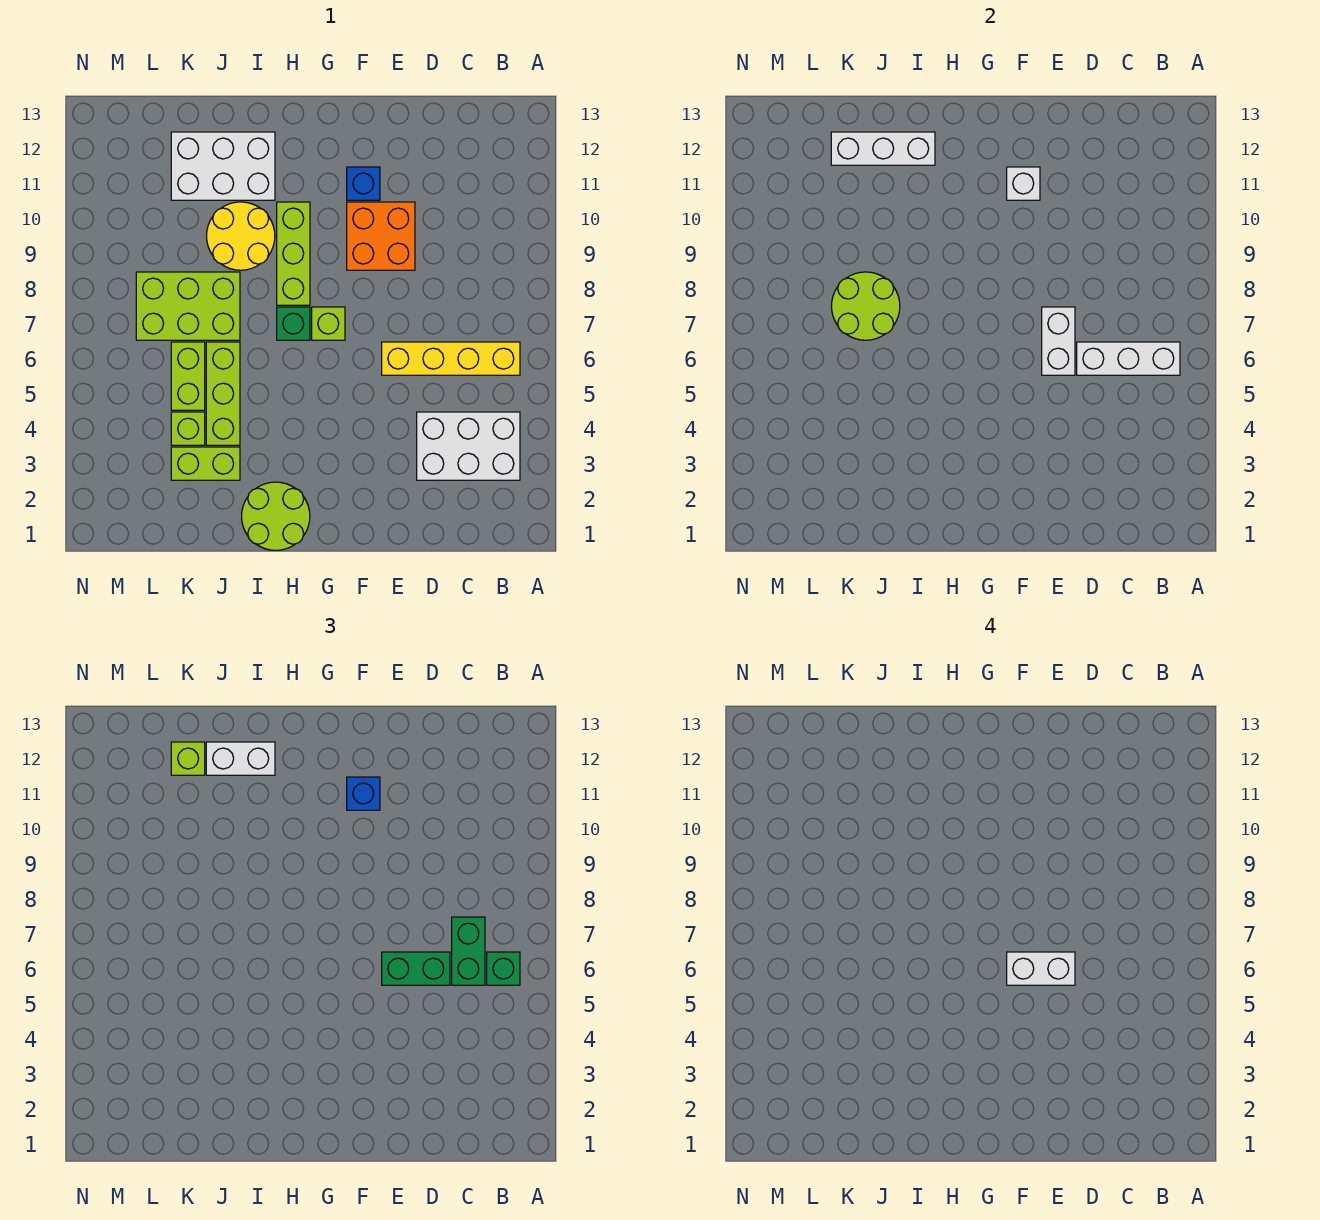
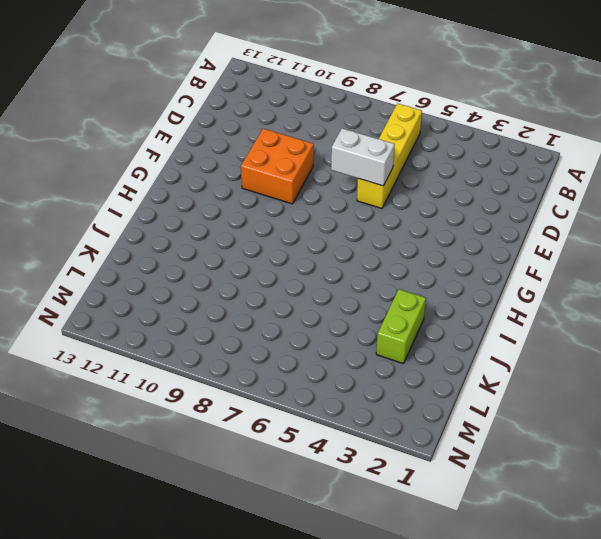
none -> white brick B3:D4 level 1
none -> blue brick F11 level 1
none -> lime brick G7 level 1

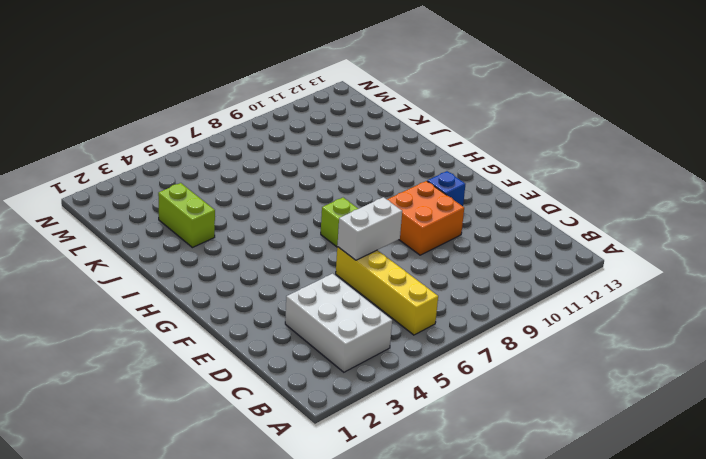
none -> lime round brick H1:I2 level 1
none -> green brick H7 level 1
none -> lime brick H8:H10 level 1

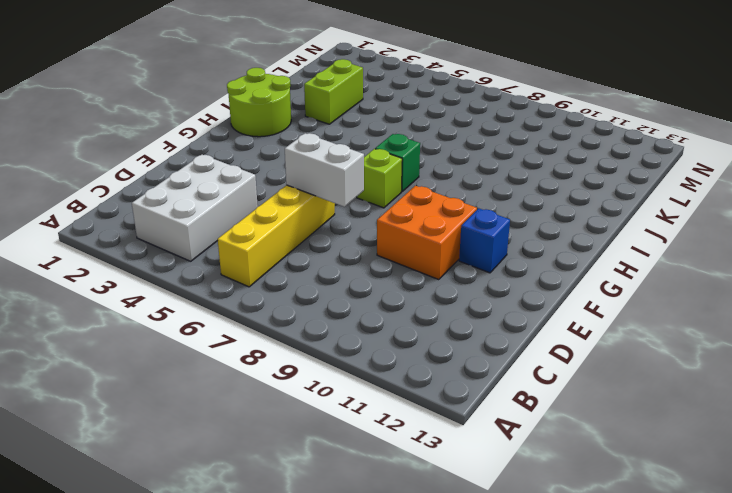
none -> lime brick H8:H10 level 1
none -> yellow round brick I9:J10 level 1
none -> white brick I11:K12 level 1

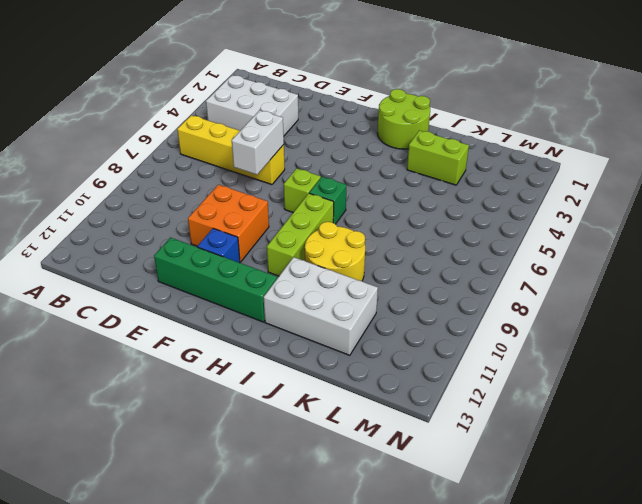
green brick E12:H12 level 1 -> none
none -> lime brick J4:J6 level 1
none -> lime brick J7:L8 level 1
none -> lime brick K4 level 1

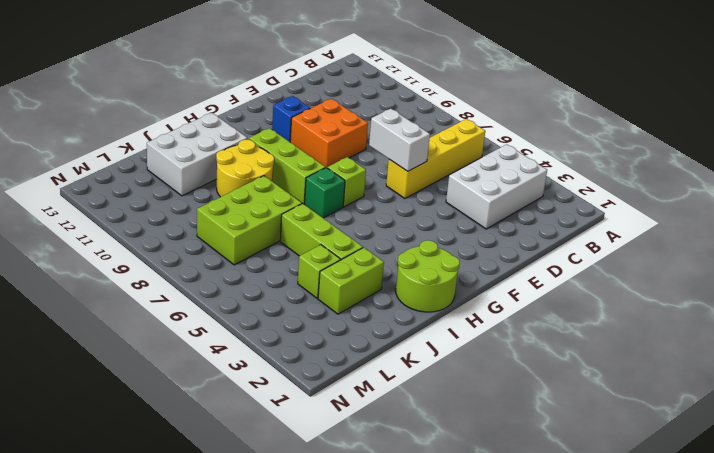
none -> lime brick K5:K6 level 1
none -> white brick B6:D6 level 2
none -> white brick F11 level 2

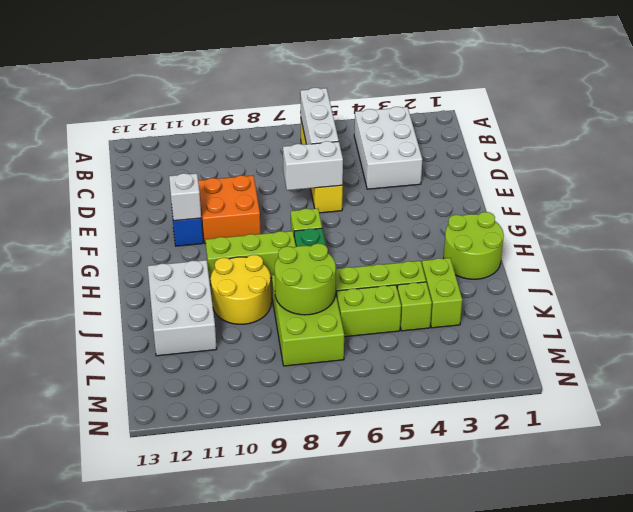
none -> white brick I12:K12 level 2
none -> green brick B6 level 3
none -> green brick C6:C7 level 3

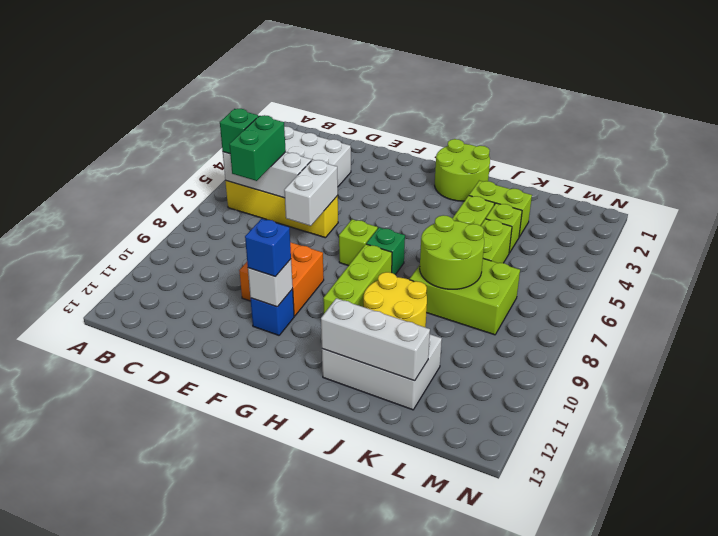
none -> green brick D6:E6 level 3
none -> white brick I12:J12 level 3
none -> lime brick K12 level 3

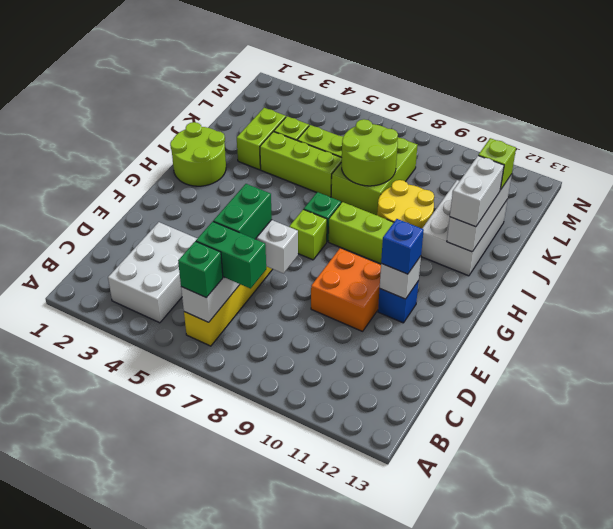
none -> white brick E6:F6 level 4

